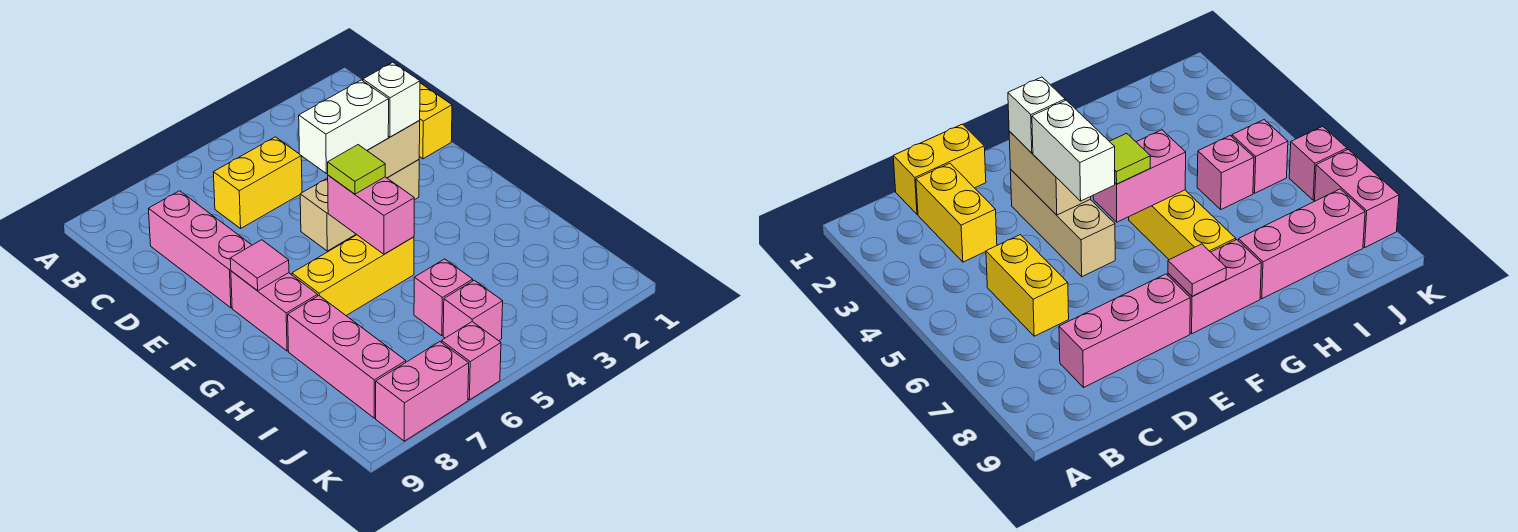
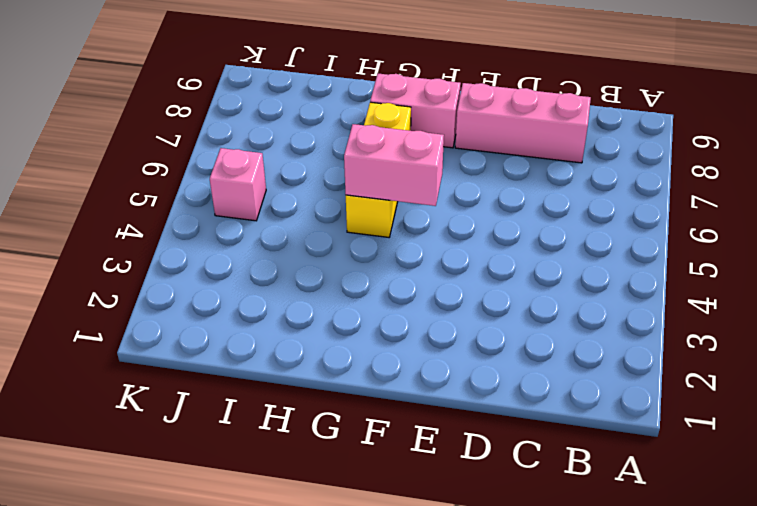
none -> yellow brick C1:D1 level 1
none -> yellow brick C2:C3 level 1
none -> yellow brick C5:C6 level 1

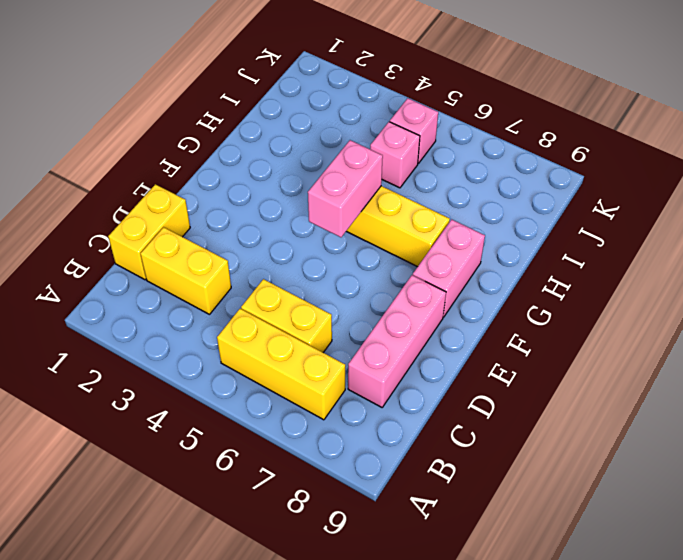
yellow brick B5:B7 level 1 -> none
none -> tan brick E3:E5 level 1
none -> pink brick H8:J8 level 1
none -> pink brick K6 level 1

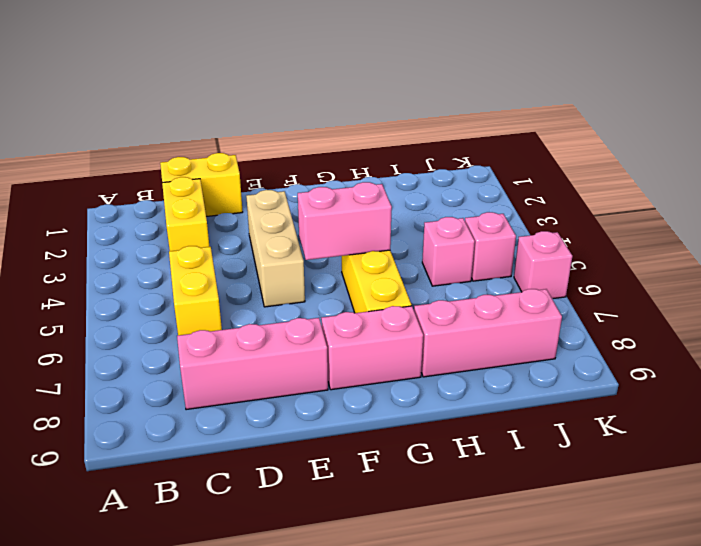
none -> pink brick K7:K8 level 1
none -> tan brick E3:E4 level 2
none -> pink tile F8 level 2

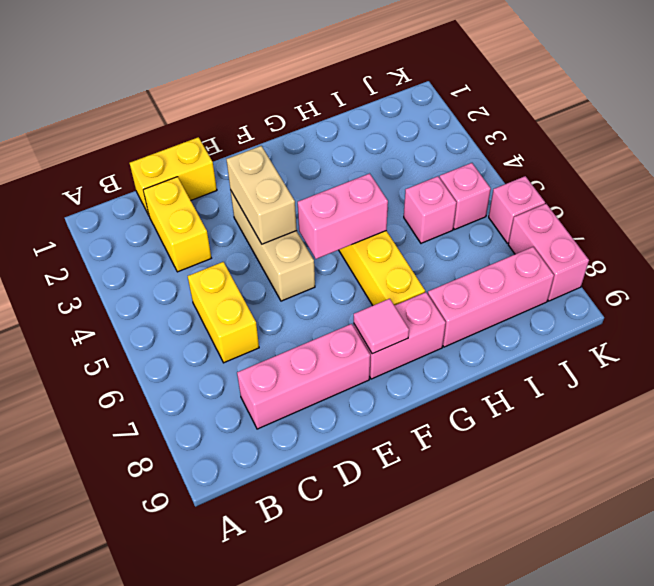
none -> white brick E3 level 3
none -> white brick E4:E5 level 3
none -> lime tile F5 level 3

